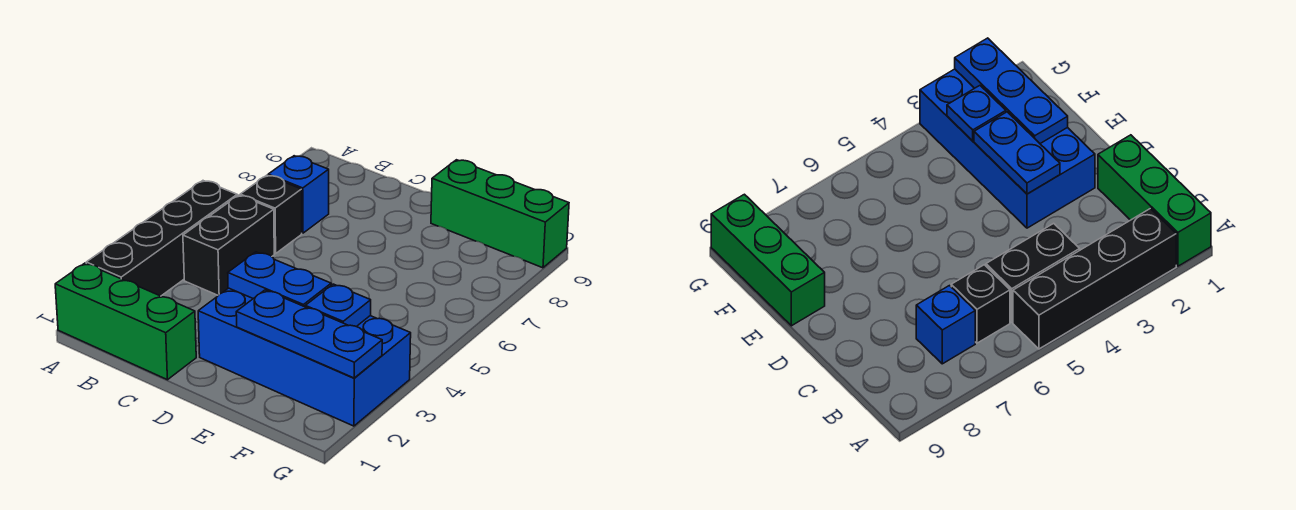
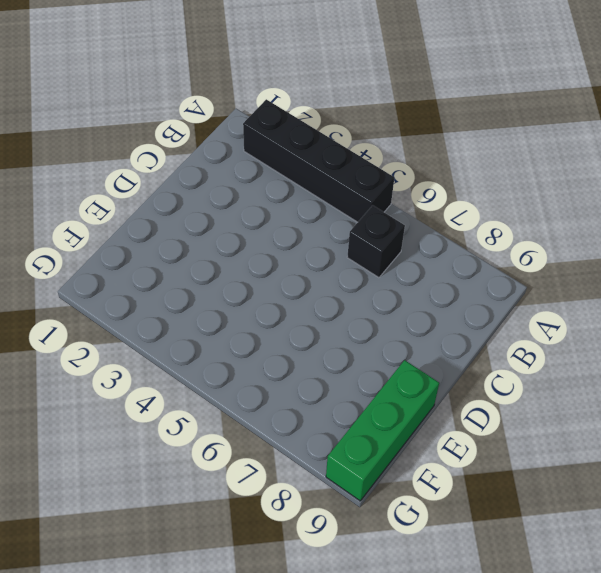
none -> green brick A1:C1 level 1
none -> black brick B4:B5 level 1

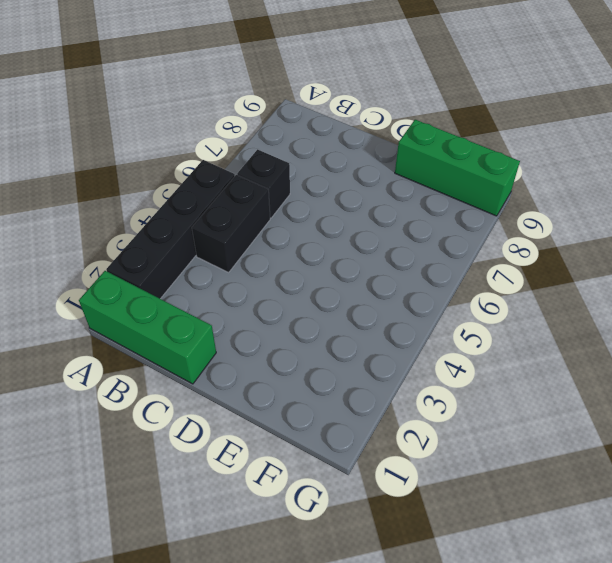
none -> blue brick B7 level 1
none -> blue brick D2:G3 level 1

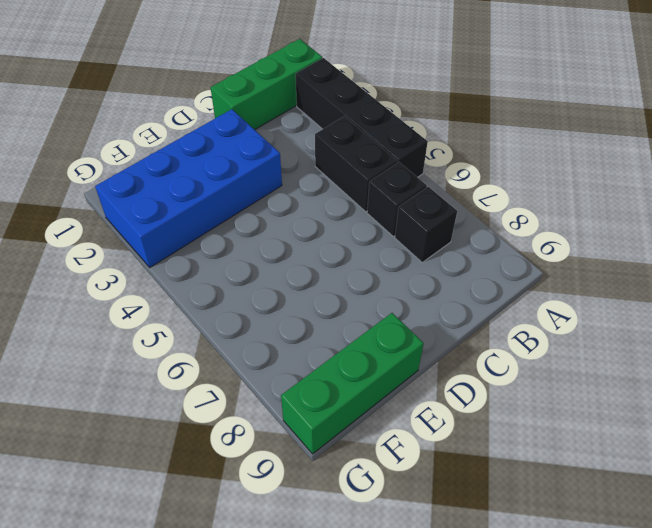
black brick B7 level 1 -> blue brick B7 level 1
none -> blue plate D3:E3 level 2
none -> blue plate E2:G2 level 2

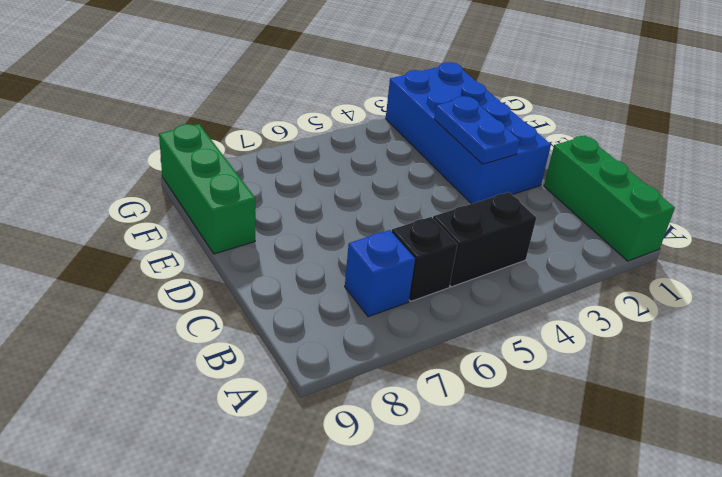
none -> black brick A2:A5 level 1
none -> blue plate E2:G2 level 2

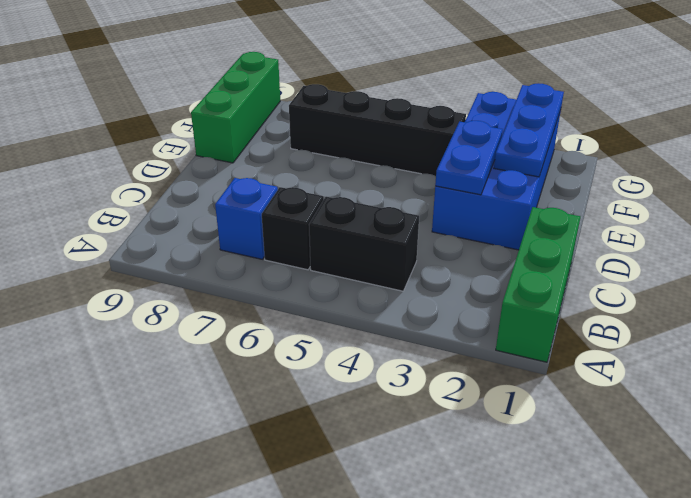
black brick F4:F7 level 1 -> black brick A2:A5 level 1
none -> blue plate F3 level 2

